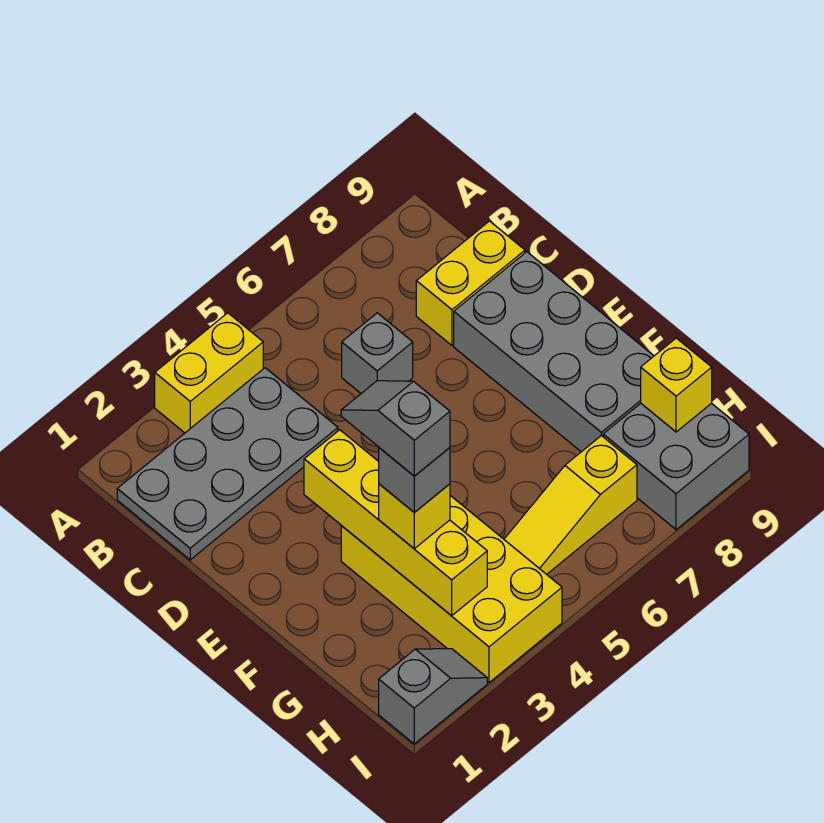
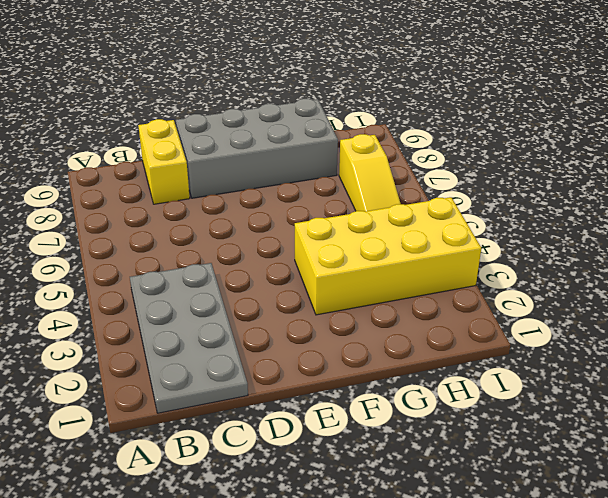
none -> yellow brick A3:A4 level 1
none -> grey brick C6 level 1
none -> grey brick H8:I9 level 1

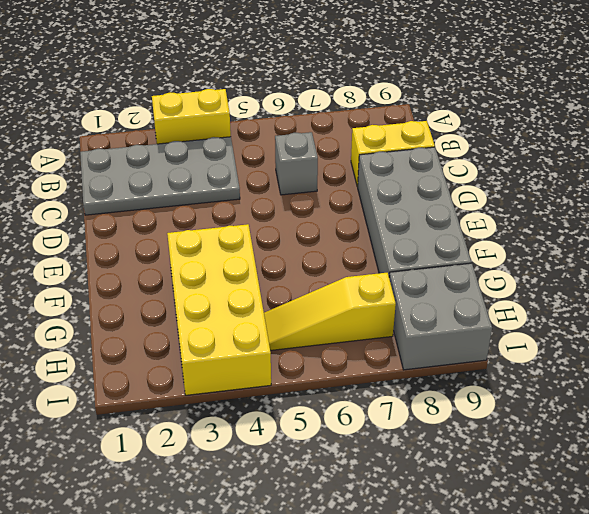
none -> grey slope I1:I2 level 1 top 1
none -> yellow brick E3:H3 level 2
none -> yellow brick H9 level 2

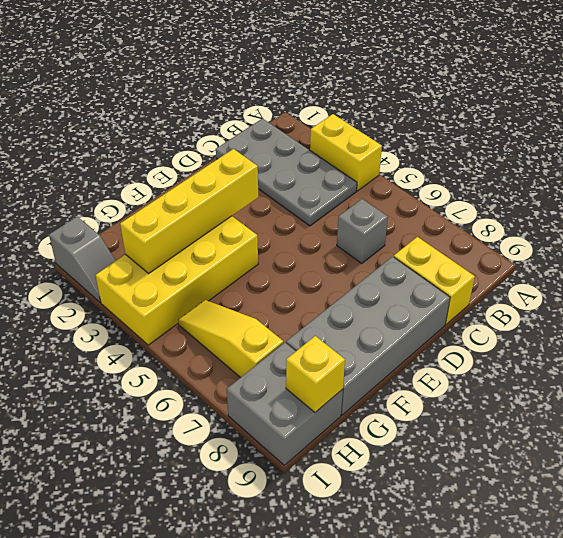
none -> yellow brick G3 level 3
none -> grey brick G3 level 4
none -> grey slope F3:G3 level 5 top G

